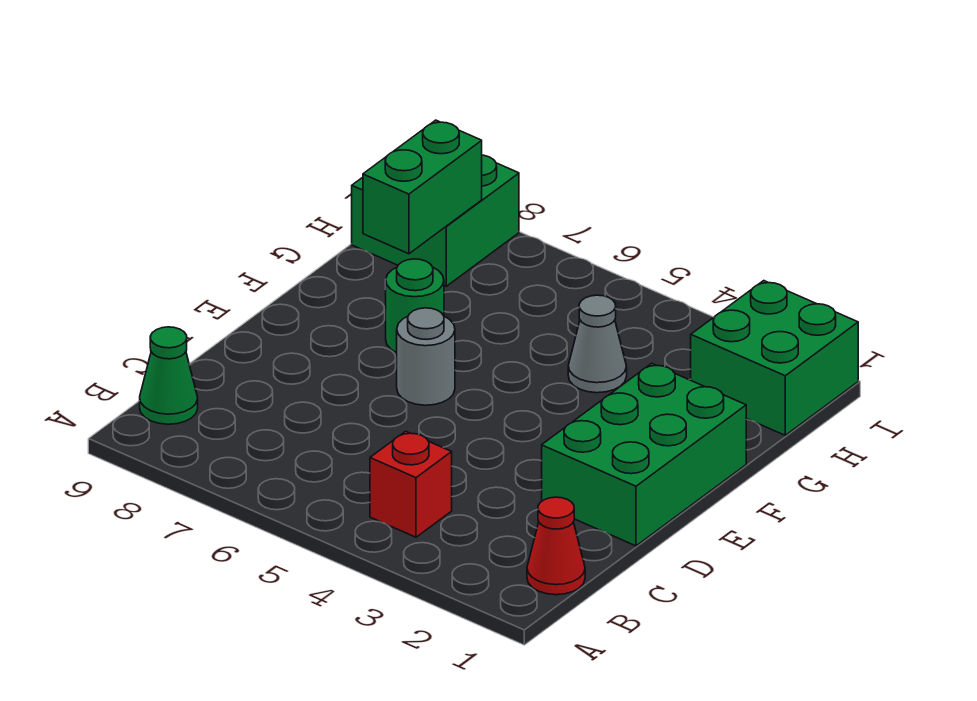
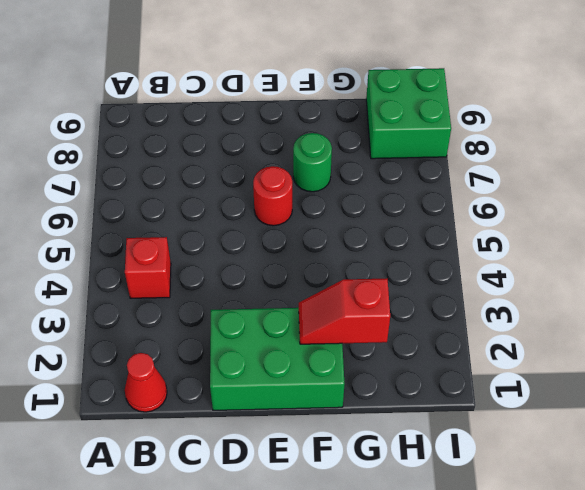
red round brick E6 level 1 -> grey round brick E6 level 1
red slope F2:G2 level 2 top G -> none
none -> green cone B9 level 1
none -> grey cone G4 level 1

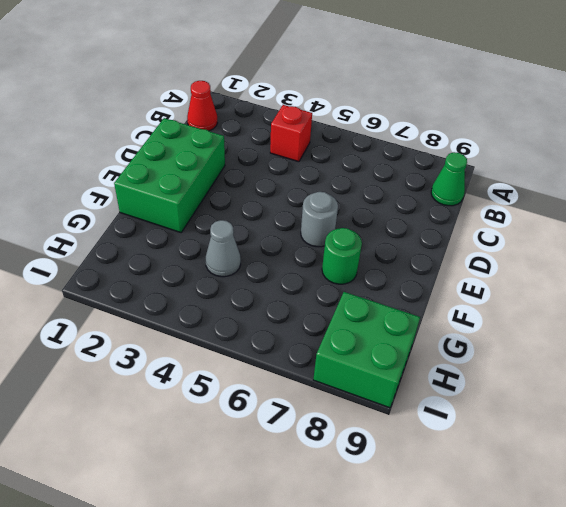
none -> green brick H1:I2 level 1
none -> green brick G8:H8 level 2

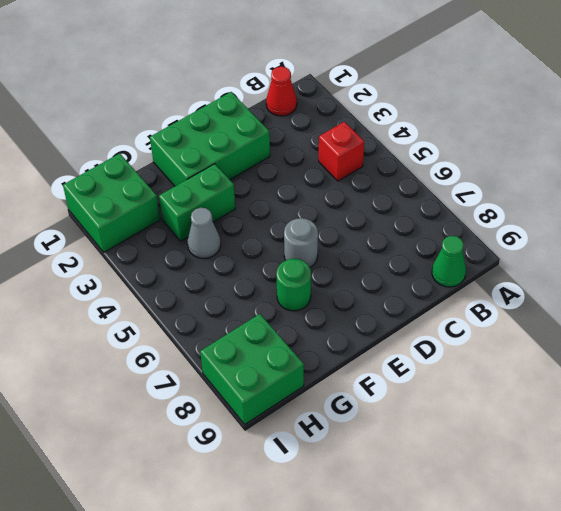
green brick F3:G3 level 1 -> green brick G8:H8 level 2

